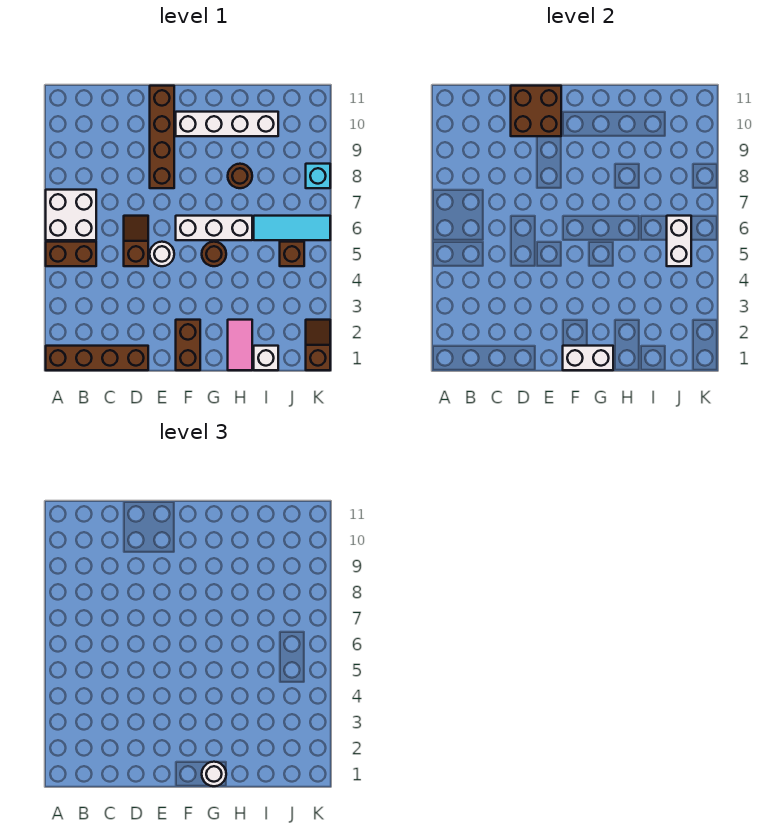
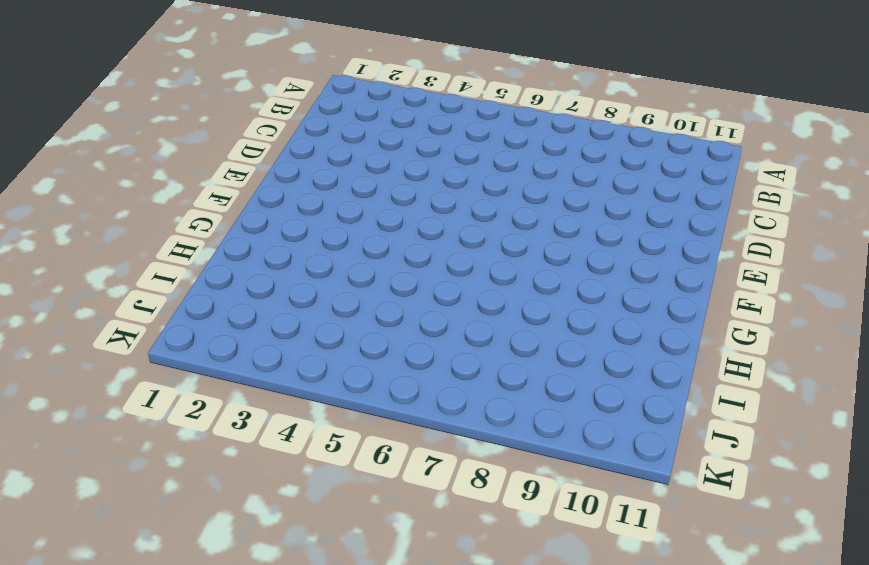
none -> brown brick A1:D1 level 1
none -> brown brick A5:B5 level 1
none -> white brick A6:B7 level 1

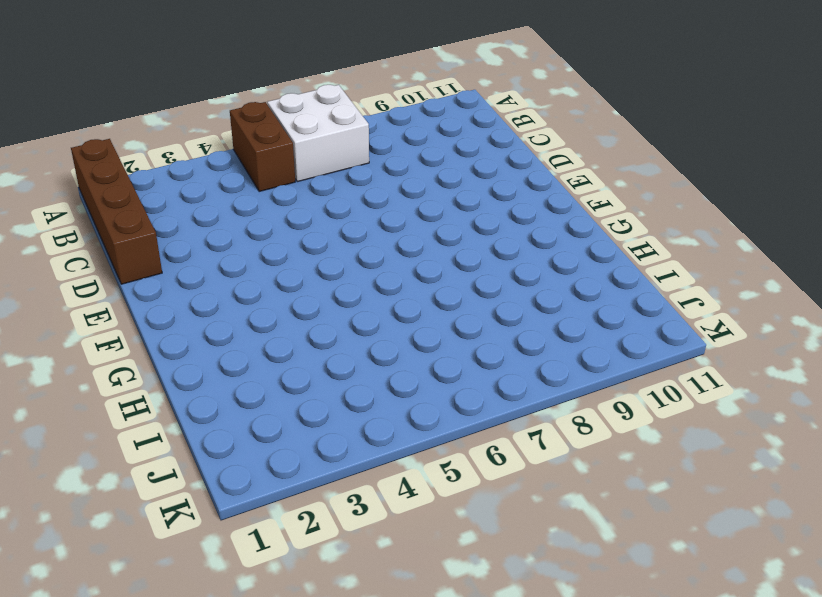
none -> brown slope D5:D6 level 1 top 5
none -> white round brick E5 level 1
none -> brown brick E8:E11 level 1

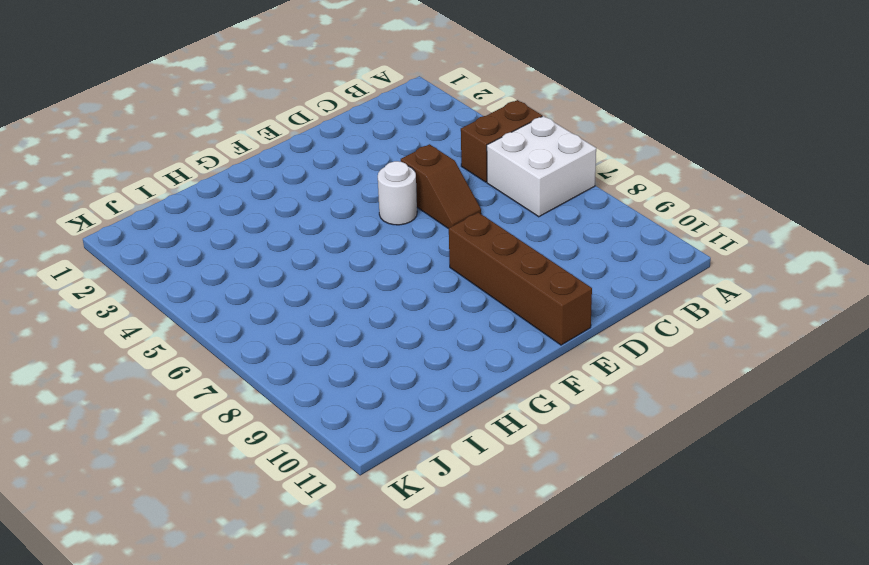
none -> brown brick A1:D1 level 1
none -> brown brick F1:F2 level 1
none -> white brick F6:H6 level 1

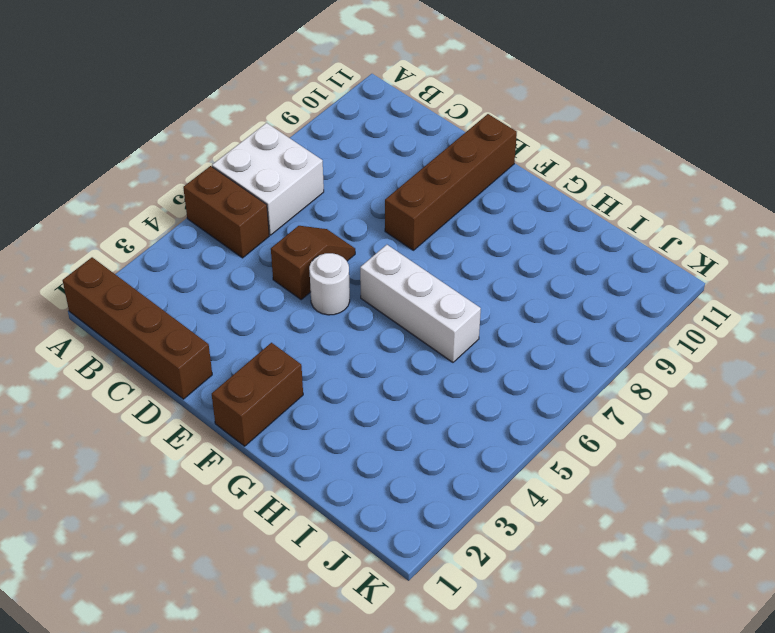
none -> white brick F10:I10 level 1
none -> brown round brick G5 level 1
none -> pink tile H1:H2 level 1

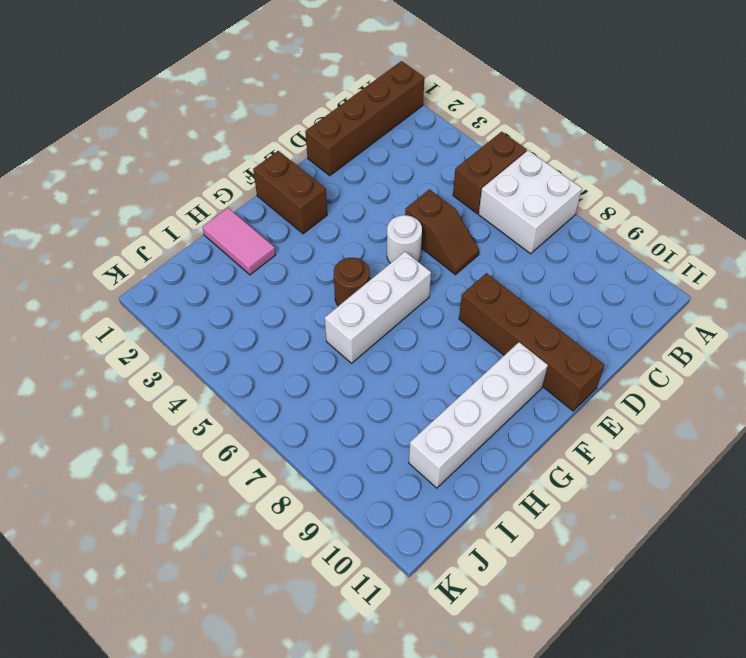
none -> brown round brick H8 level 1
none -> white brick I1 level 1
none -> cyan tile I6:K6 level 1

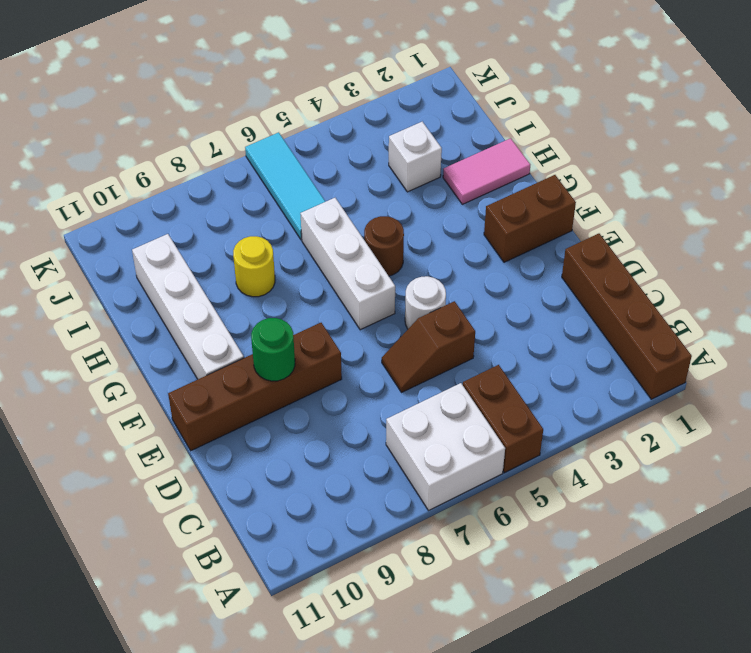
green round brick E9 level 2 -> none
yellow round brick H8 level 1 -> brown round brick H8 level 1
white brick I3 level 1 -> white brick I1 level 1
none -> brown brick J5 level 1
none -> brown slope K1:K2 level 1 top 1
none -> cyan brick K8 level 1

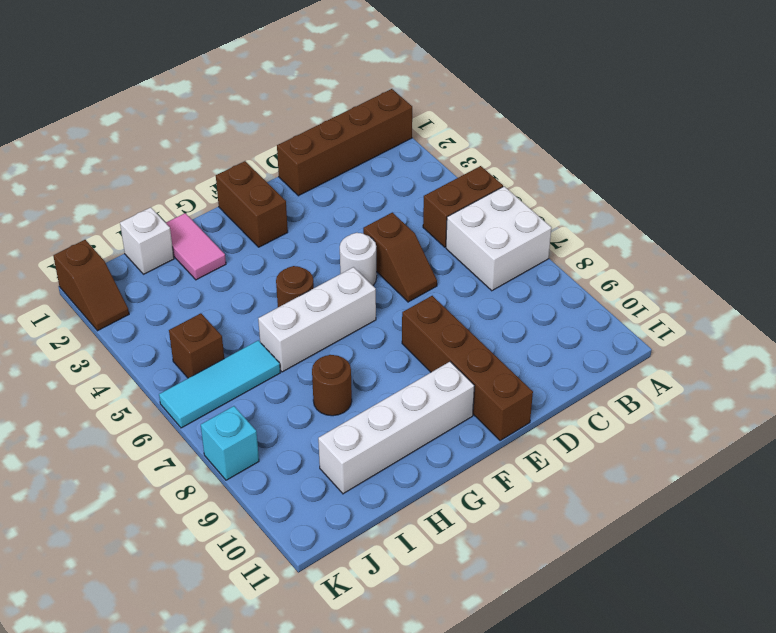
none -> brown brick D10:E11 level 2
none -> white brick F1:G1 level 2
none -> white brick J5:J6 level 2

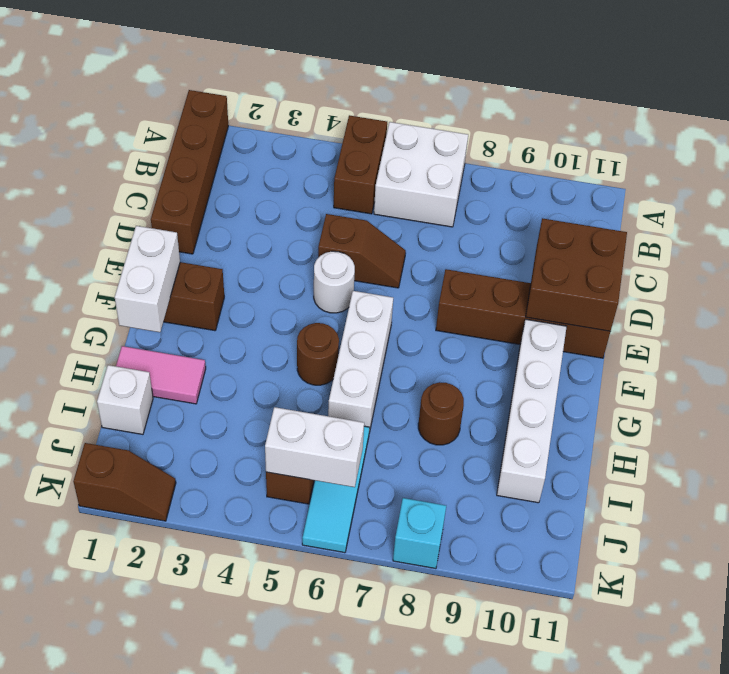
none -> white round brick G1 level 3

